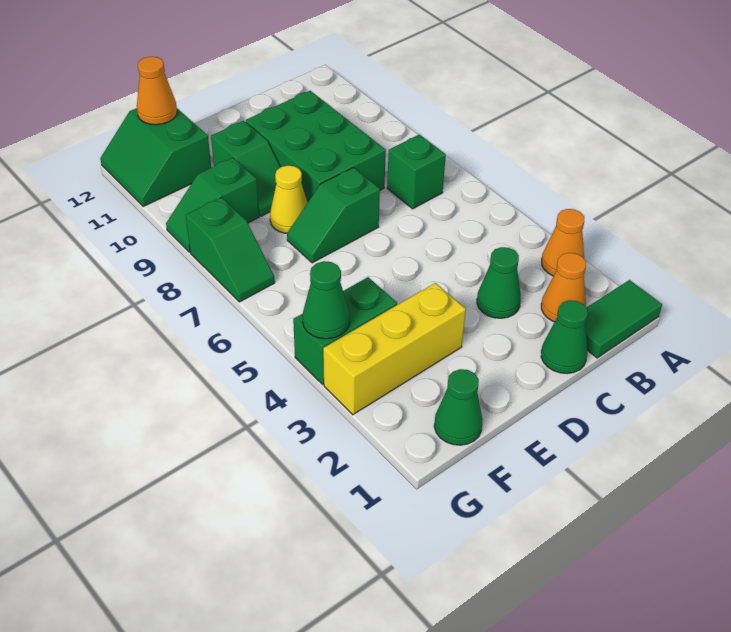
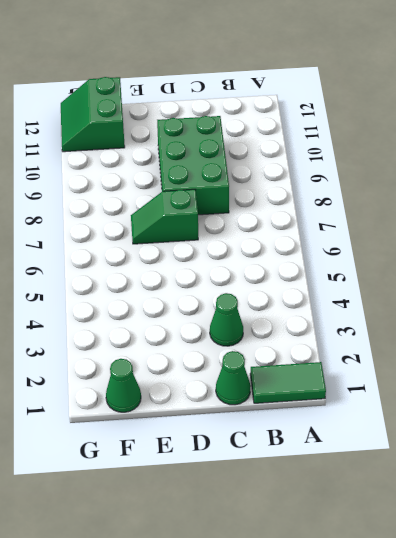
none -> orange cone A3 level 1
none -> orange cone B2 level 1
none -> green brick B7 level 1

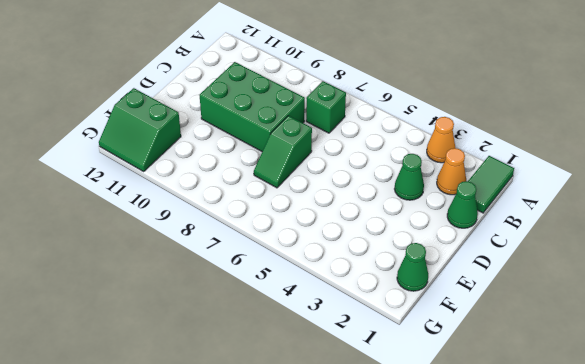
none -> yellow brick E3:G3 level 1
none -> yellow cone E8 level 1
none -> green slope E9:E10 level 1 top 10

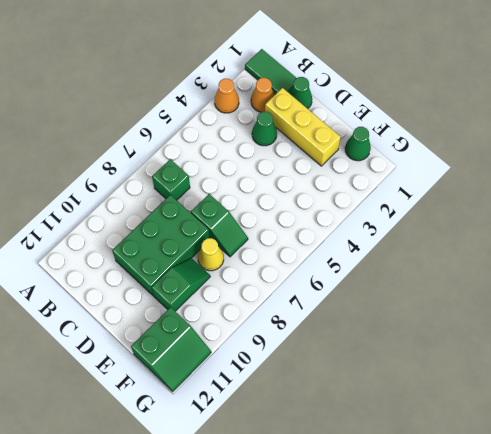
yellow brick C2:E2 level 1 -> yellow brick E3:G3 level 1
none -> green brick F4:G4 level 1
none -> green slope F9:G9 level 1 top F
none -> green slope G7:G8 level 1 top 8

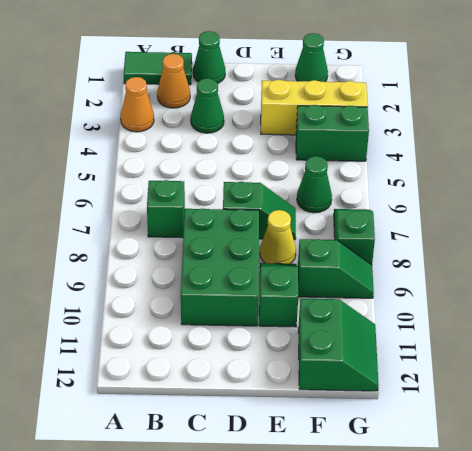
green cone F6 level 1 -> green cone G4 level 2
none -> orange cone F12 level 2

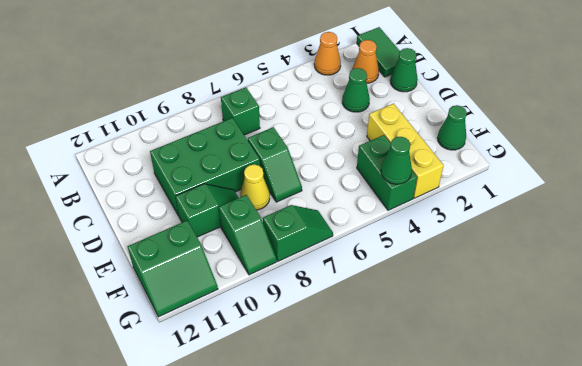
none -> orange cone F12 level 2

